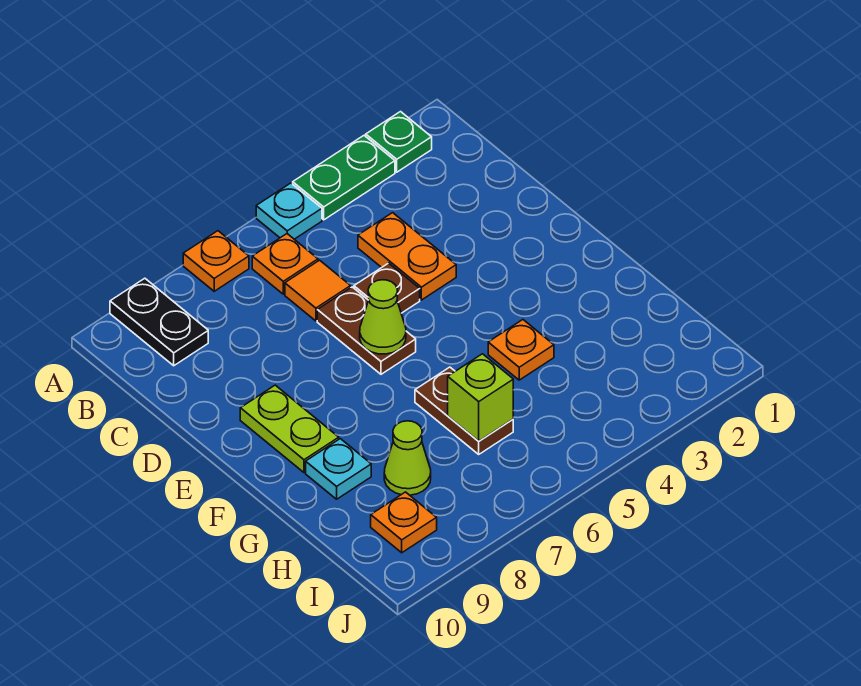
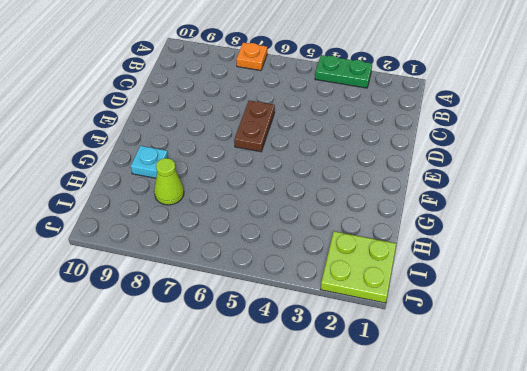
lime plate I1:J2 level 1 -> none
none -> green plate A2 level 1
none -> cyan plate A5 level 1
none -> black plate A9:B9 level 1

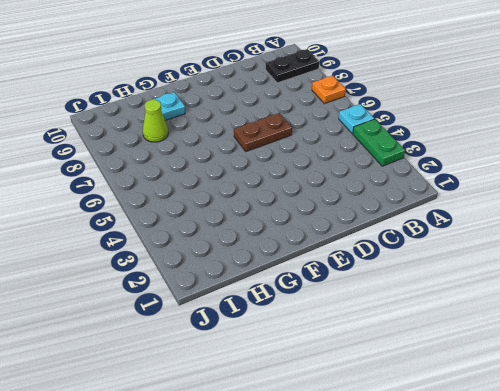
none -> green plate A2 level 1
none -> orange plate B6 level 1
none -> orange plate C4:D4 level 1

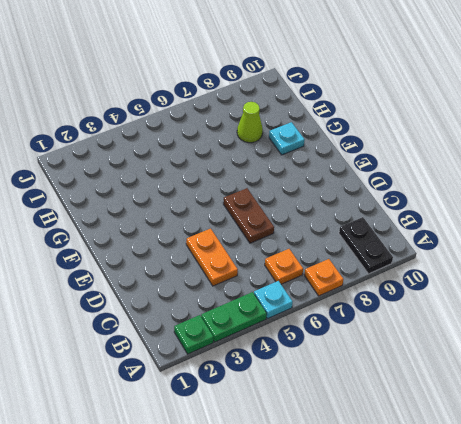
none -> orange tile C6 level 1
none -> brown plate D5 level 1
none -> lime plate E9:F9 level 1

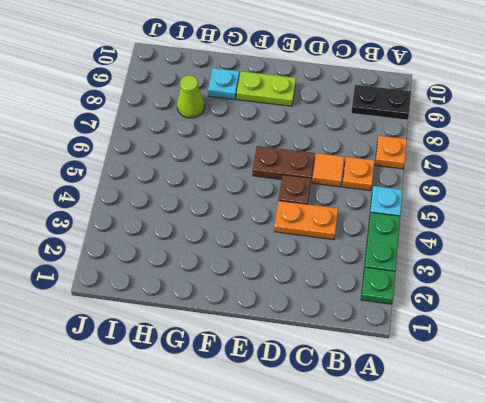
none -> orange plate G4 level 1
none -> brown plate G6:H6 level 1
none -> orange plate I9 level 1

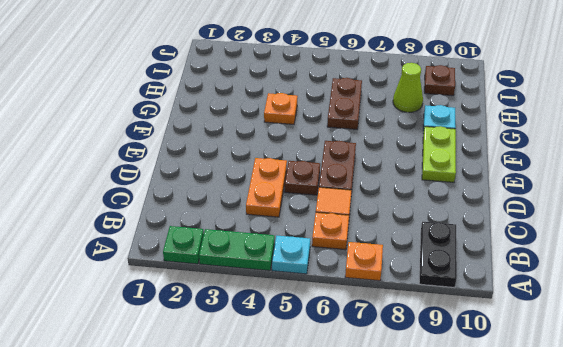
brown plate I9 level 1 -> orange plate I9 level 1
none -> lime cone E6 level 2
none -> lime brick H6 level 2

